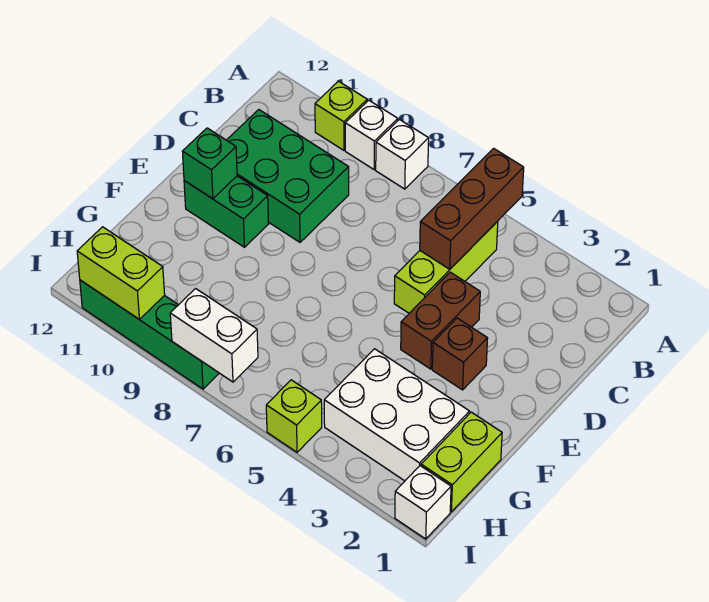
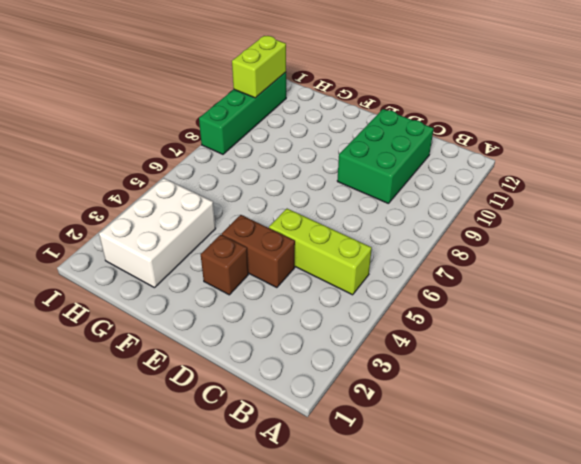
none -> white brick A8 level 1
none -> white brick A9 level 1
none -> lime brick A10 level 1

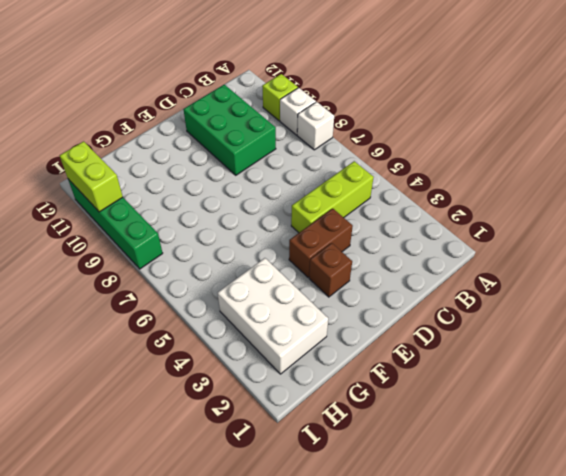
none -> green brick E10:E11 level 1
none -> lime brick G1:H1 level 1
none -> white brick I1 level 1

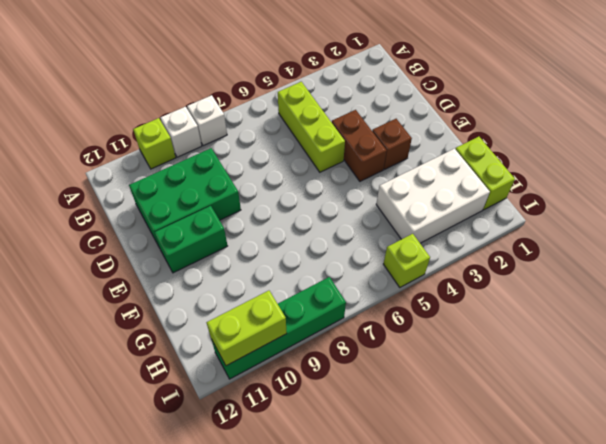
none -> white brick I1 level 1
none -> brown brick A5:C5 level 2
none -> green brick E11 level 2

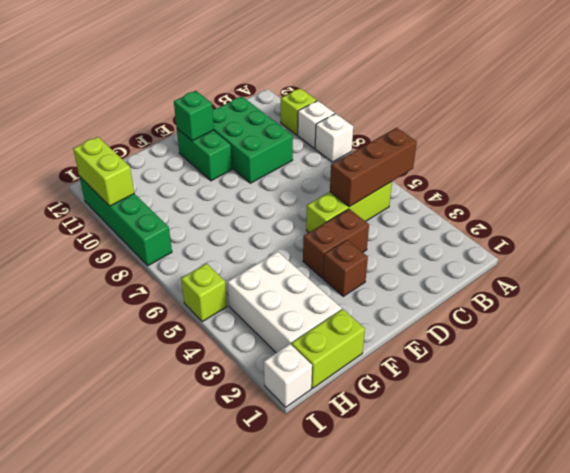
none -> white brick I7:I8 level 2

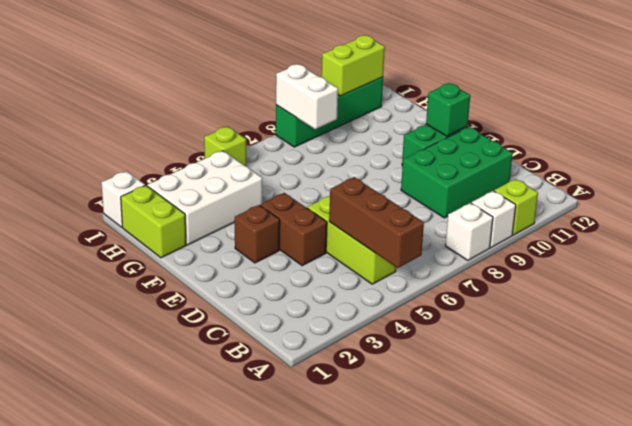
white brick H8:I8 level 2 -> white brick I7:I8 level 2

